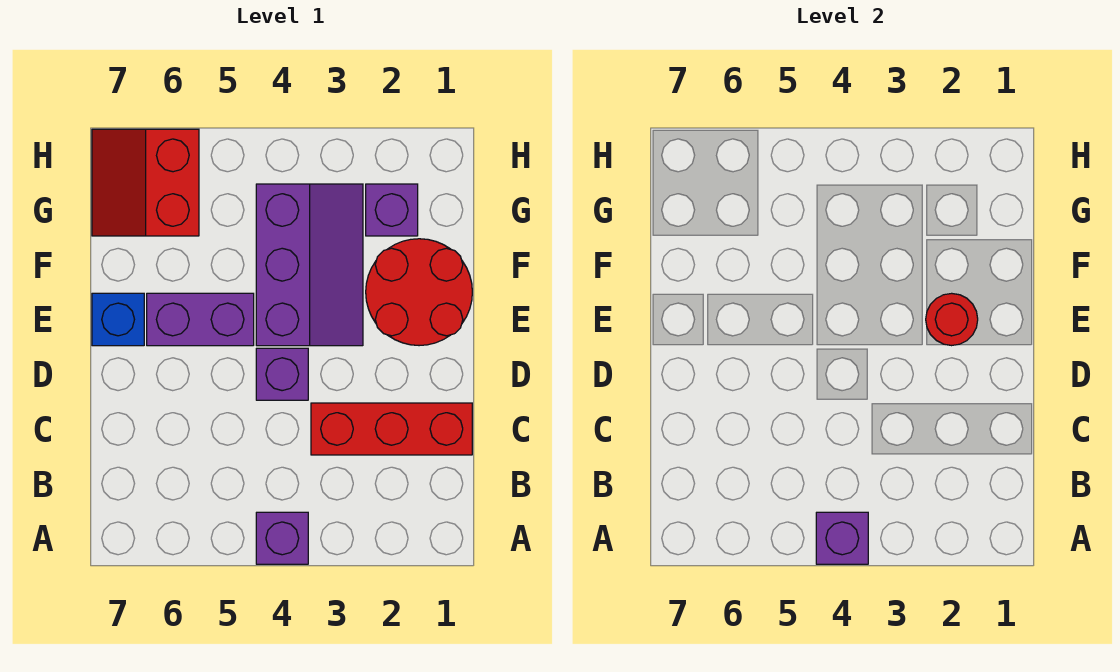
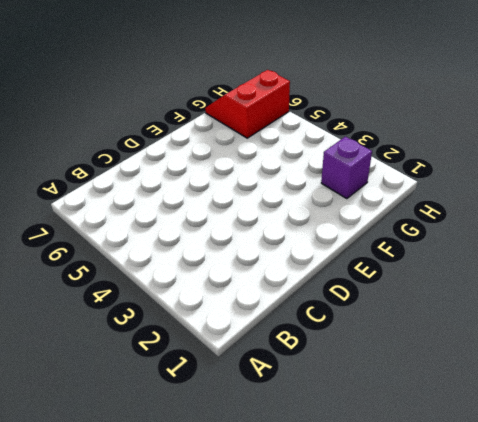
none -> purple brick A4 level 1
none -> red brick C1:C3 level 1

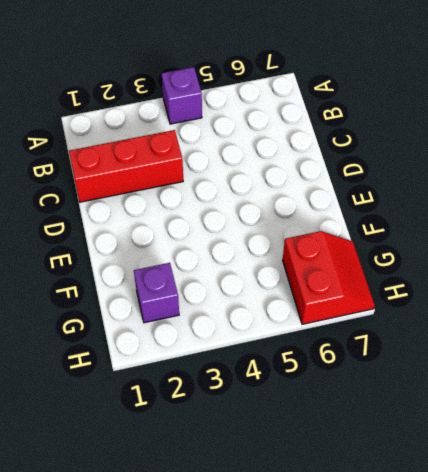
none -> purple brick D4 level 1
none -> red round brick E1:F2 level 1

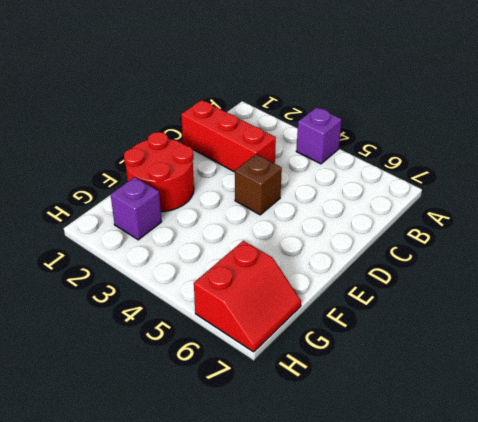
brown brick D4 level 1 -> purple brick D4 level 1
none -> purple slope E3:G4 level 1 top 4
none -> purple brick E5:E6 level 1

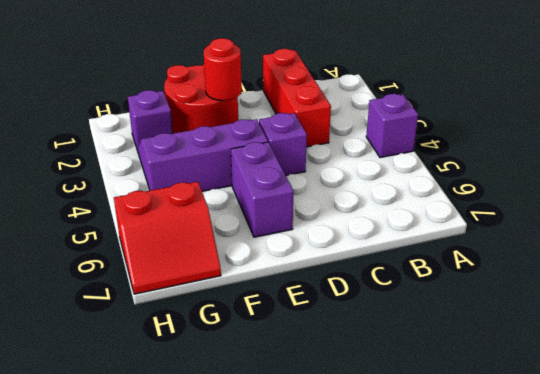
none -> blue brick E7 level 1
none -> purple brick A4 level 2

